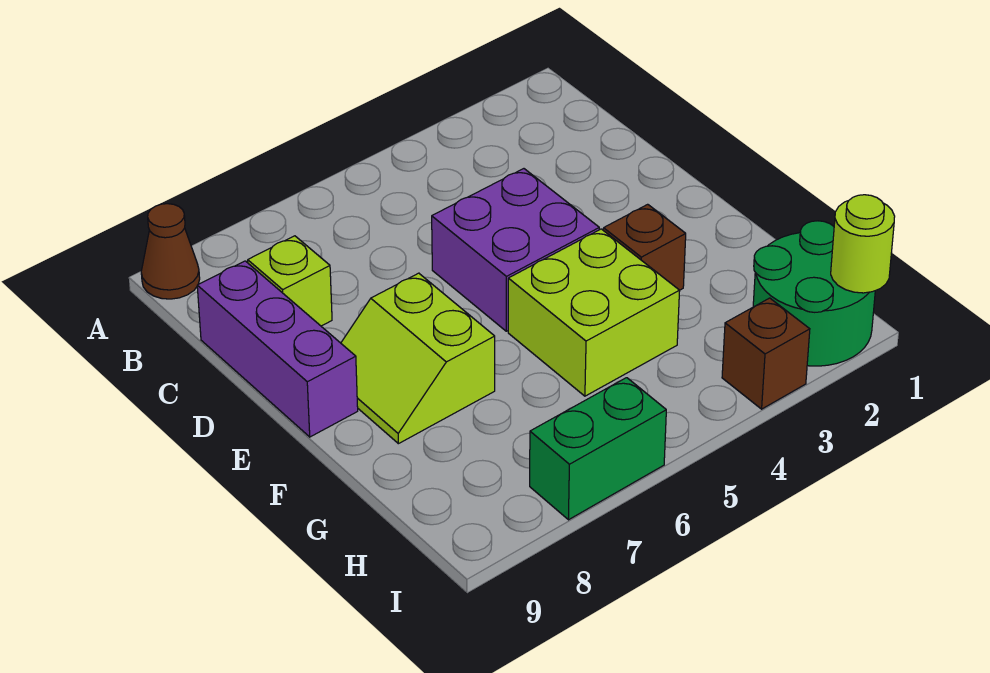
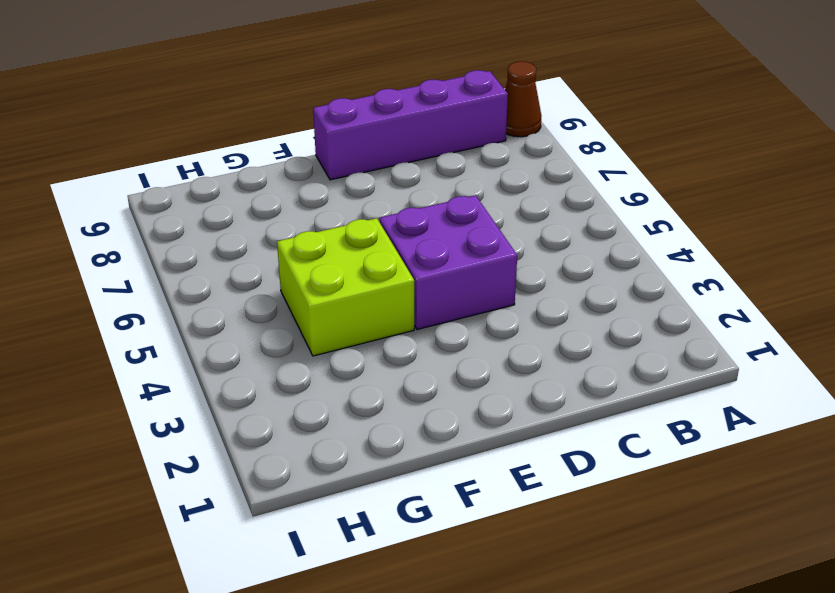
purple brick B9:E9 level 1 -> purple brick C9:E9 level 1
none -> lime brick C8 level 1
none -> lime slope E7:F8 level 1 top 7

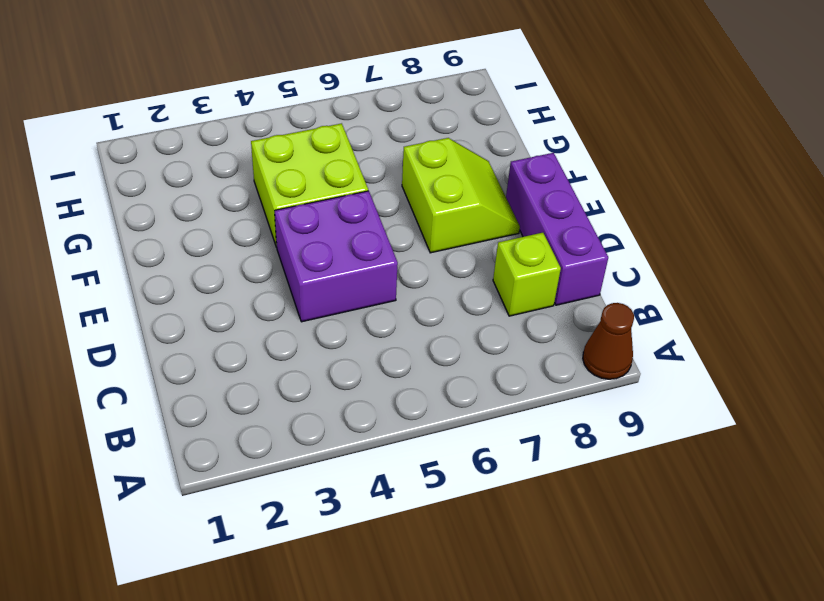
none -> brown brick F3 level 1
none -> green round brick H1:I2 level 1

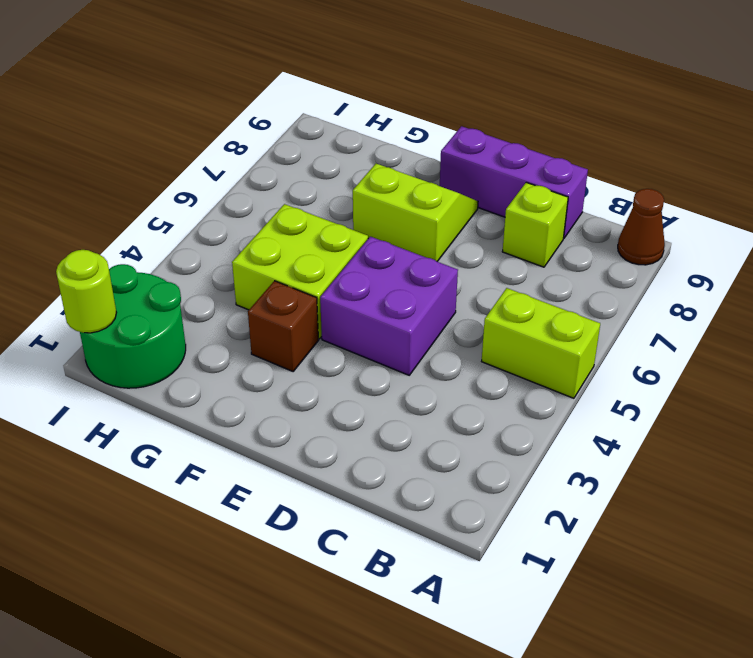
lime brick A5:B5 level 1 -> none
none -> brown brick I3 level 1
none -> green brick I6:I7 level 1

